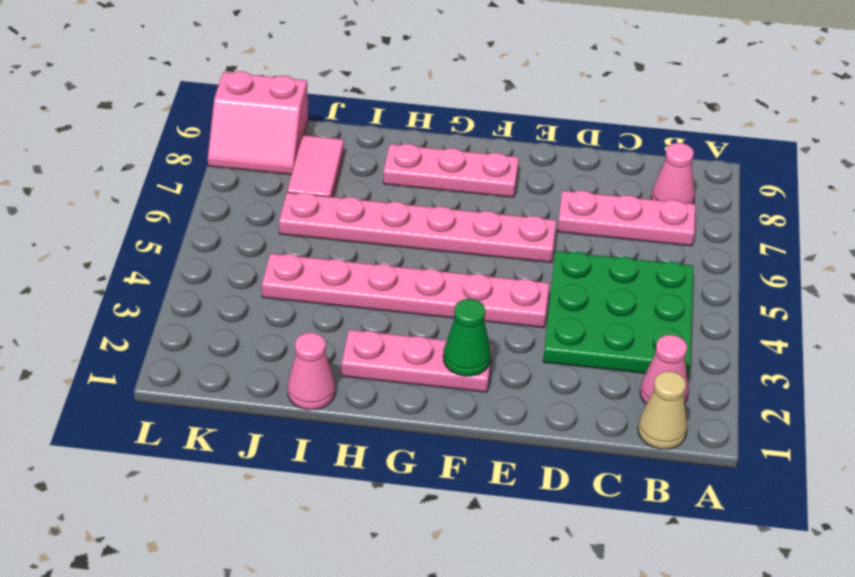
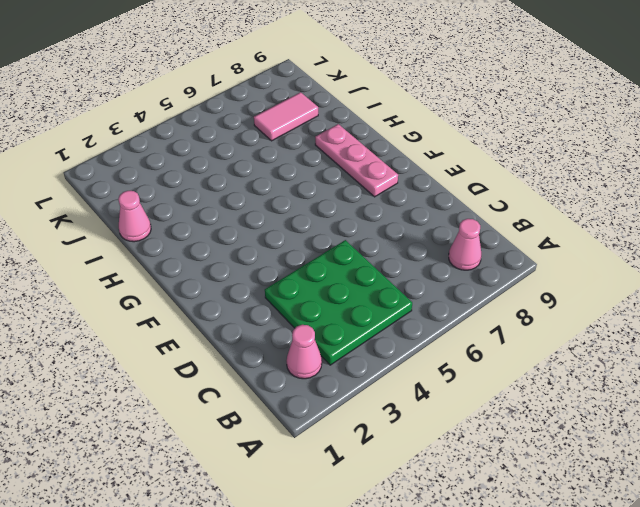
none -> tan cone B1 level 1
none -> pink plate B7:D7 level 1
none -> pink plate E4:J4 level 1

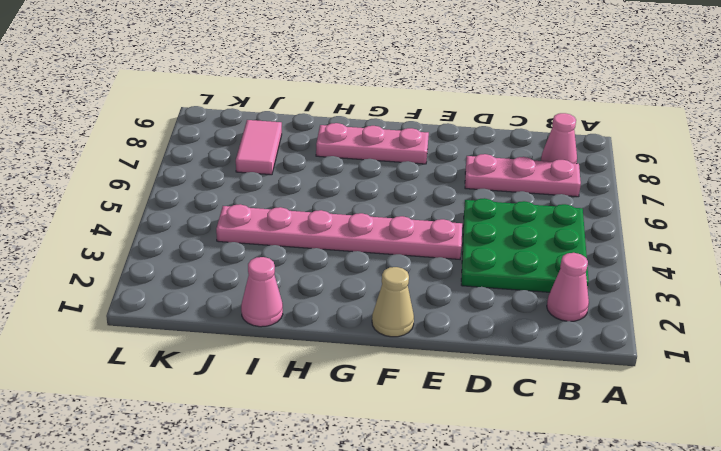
tan cone F1 level 1 -> tan cone B1 level 1
none -> pink plate E6:J6 level 1
none -> pink plate F2:H2 level 1
none -> pink slope K8:L9 level 1 top 9

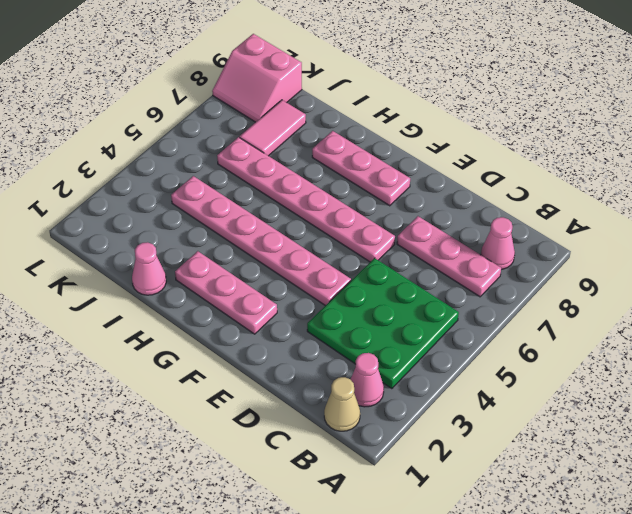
none -> green cone F2 level 2

